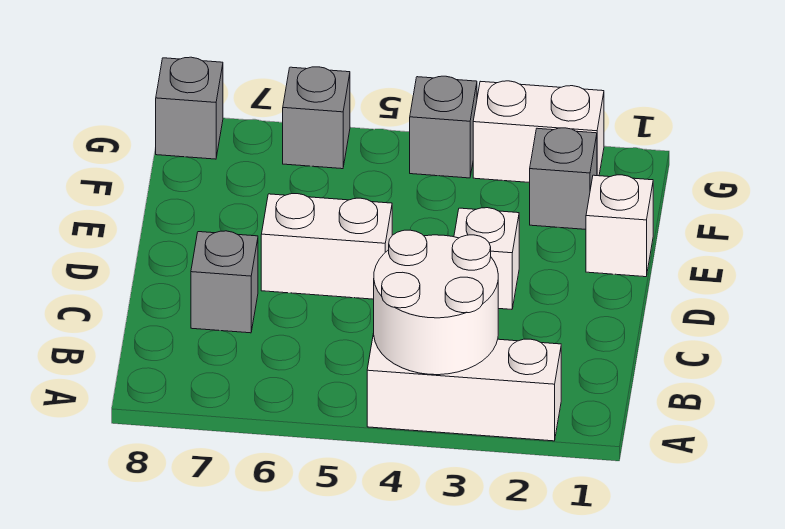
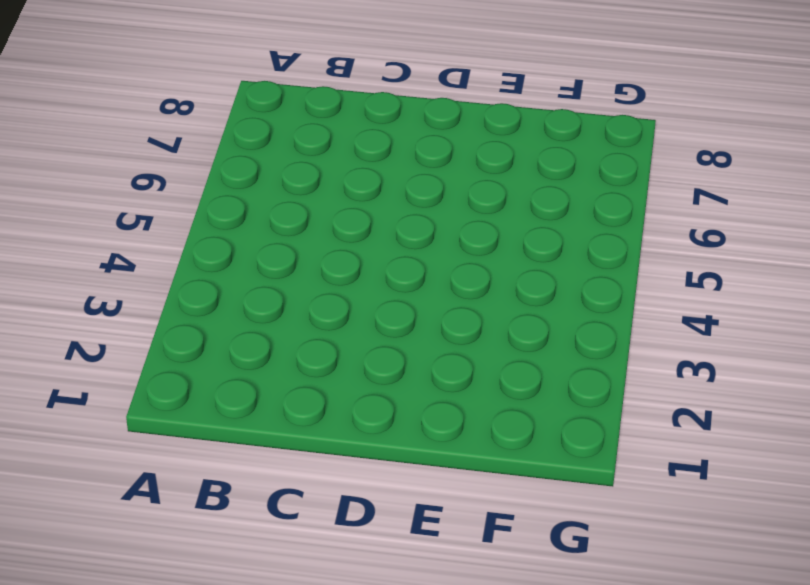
none -> white brick A2:A4 level 1
none -> grey brick C7 level 1

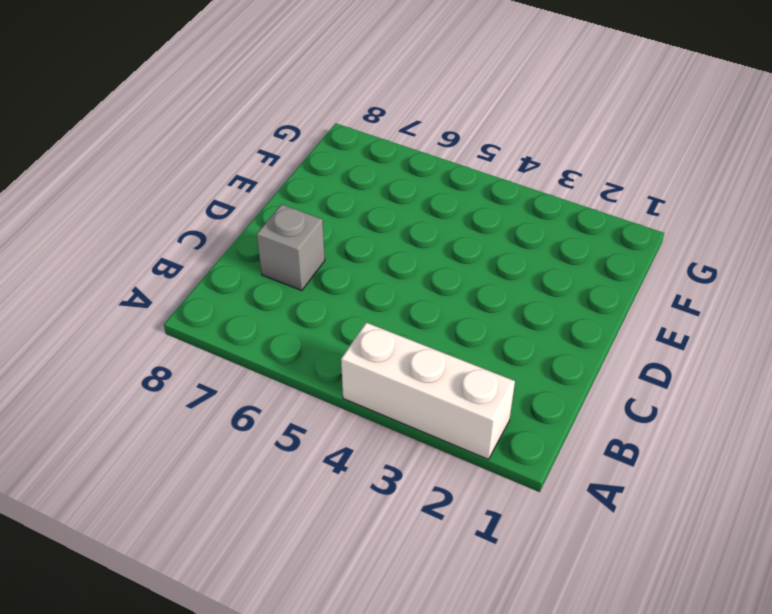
none -> white brick D3 level 1
none -> white brick D5:D6 level 1

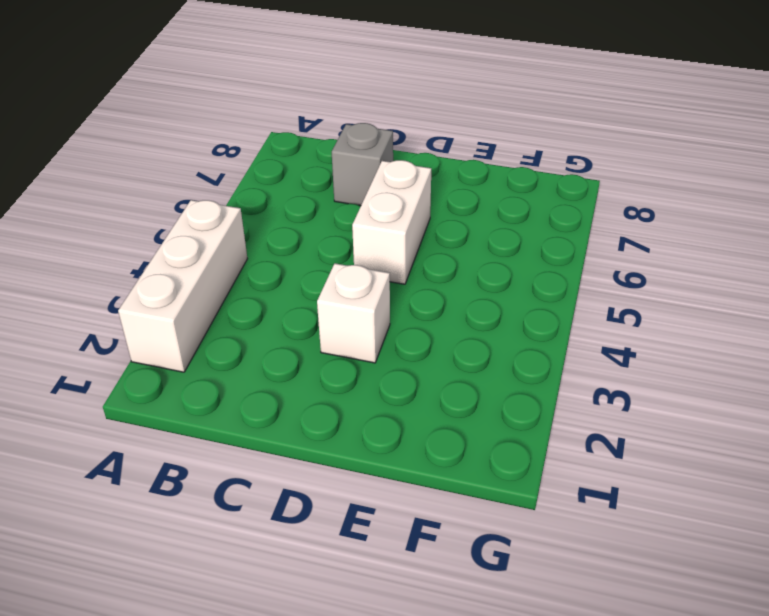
none -> white brick E1 level 1
none -> grey brick F2 level 1

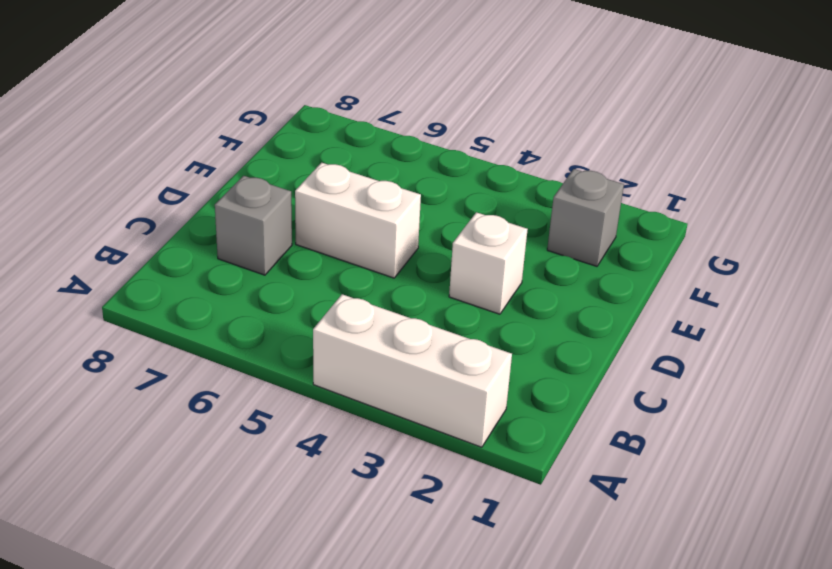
none -> white brick E1 level 1
none -> white brick G2:G3 level 1

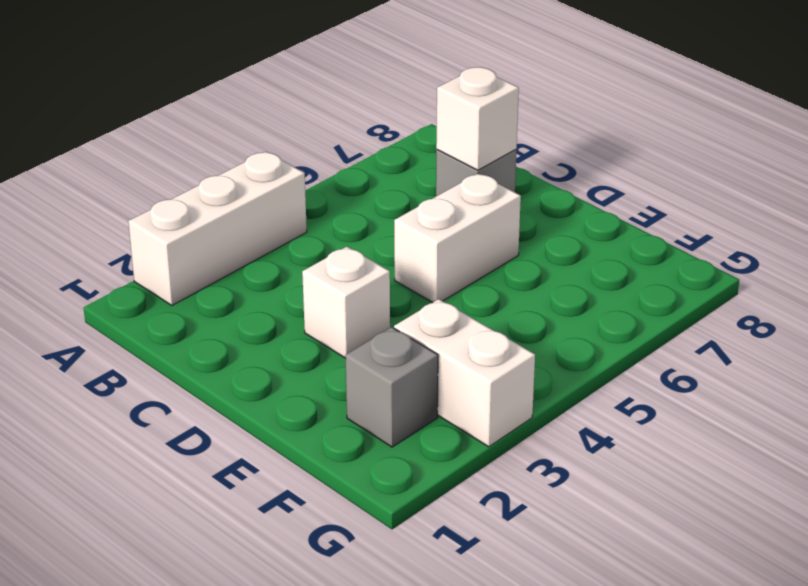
white brick C7 level 2 -> white brick E1 level 1
white brick F3:G3 level 1 -> white brick G2:G3 level 1
none -> grey brick G4 level 1
none -> grey brick G6 level 1

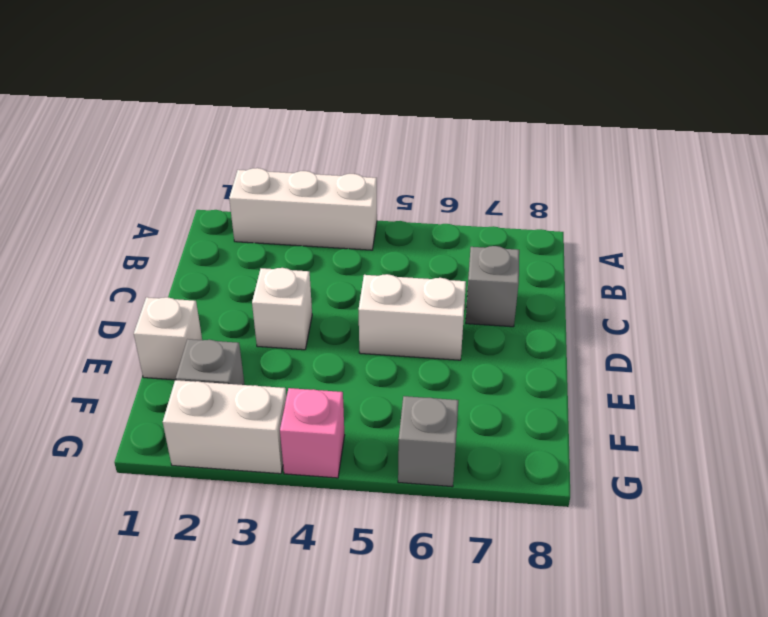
pink brick G4 level 1 -> grey brick G4 level 1
none -> grey brick G8 level 1
none -> white round brick A3:B4 level 2

